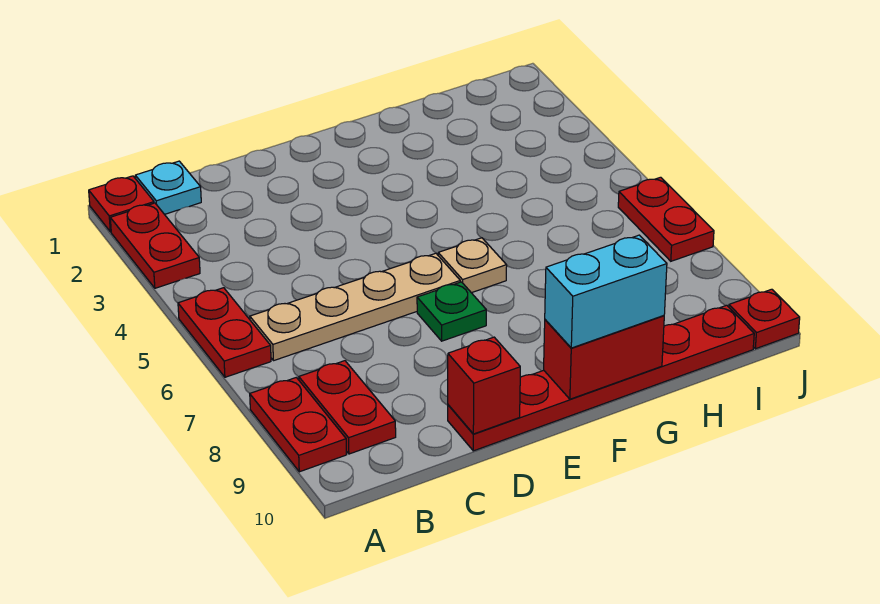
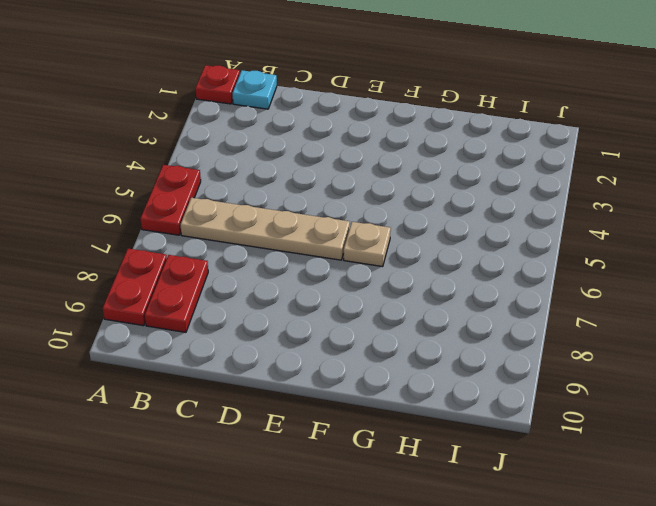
none -> red plate A2:A3 level 1
none -> red plate D10:I10 level 1
none -> green plate E7 level 1

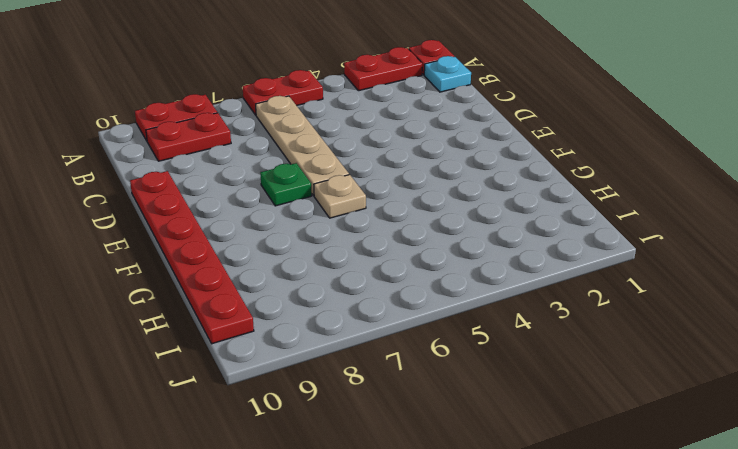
none -> red plate J6:J7 level 1
none -> red plate J10 level 1
none -> red brick D10 level 2

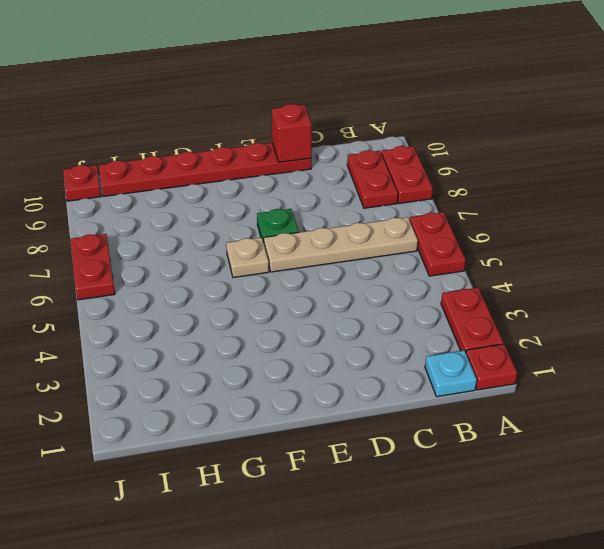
none -> red brick F10:G10 level 2
none -> cyan brick F10:G10 level 3

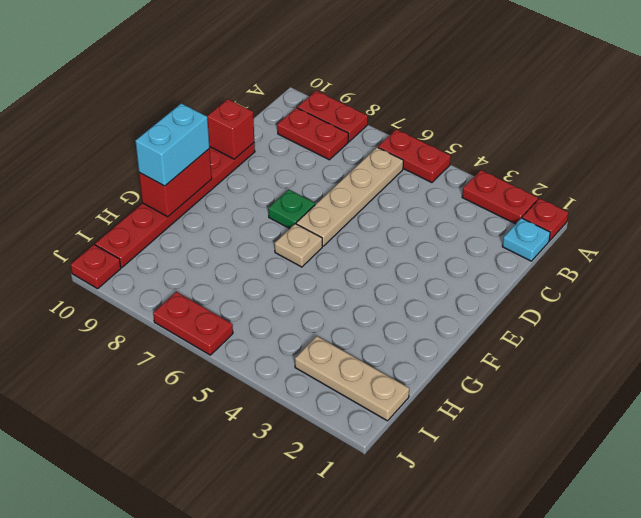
tan plate I1:I3 level 1 -> none

